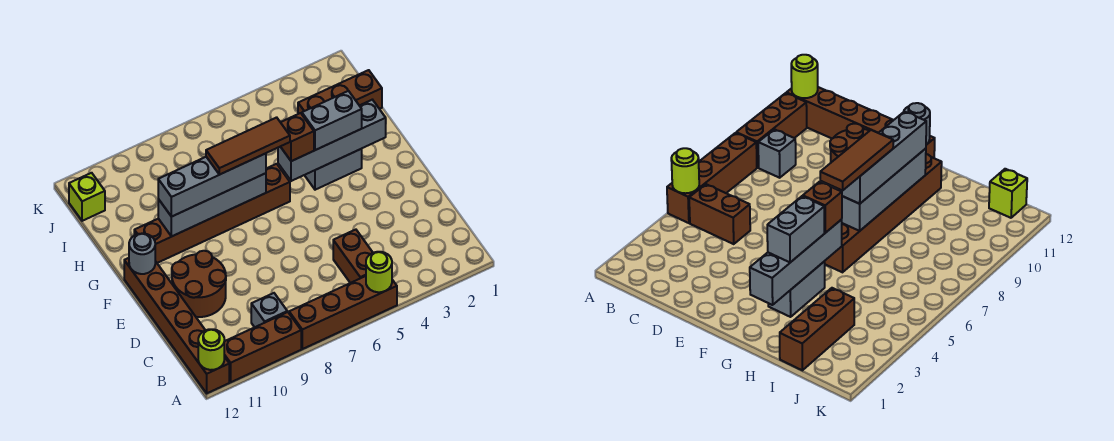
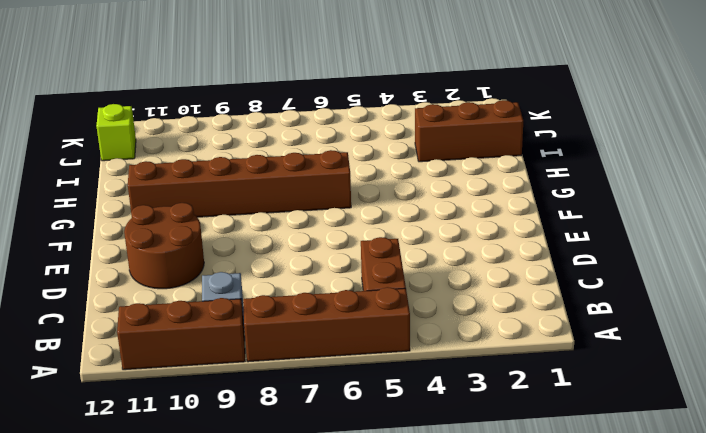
none -> brown brick A12:F12 level 1
none -> grey brick G3:G4 level 1
none -> lime round brick A5 level 2

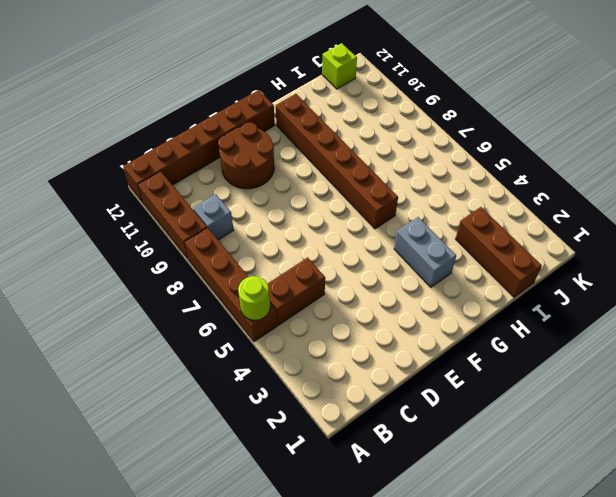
none -> lime round brick A12 level 2
none -> grey round brick F12 level 2
none -> grey brick G2:G5 level 2

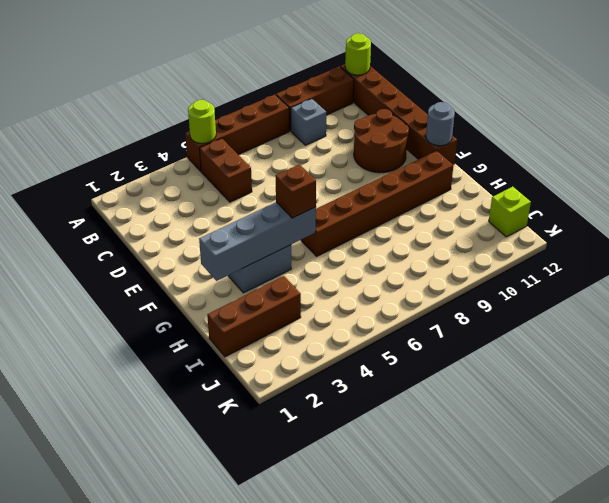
none -> grey brick G7:G10 level 2
none -> grey brick G3:G4 level 3
none -> grey brick G7:G10 level 3

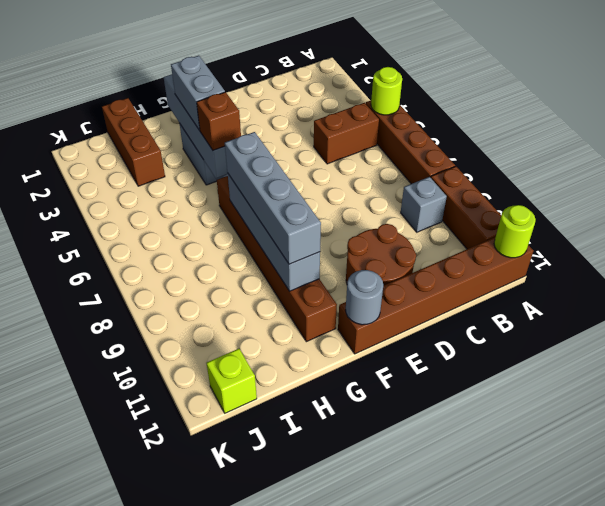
none -> brown tile G6:G8 level 4

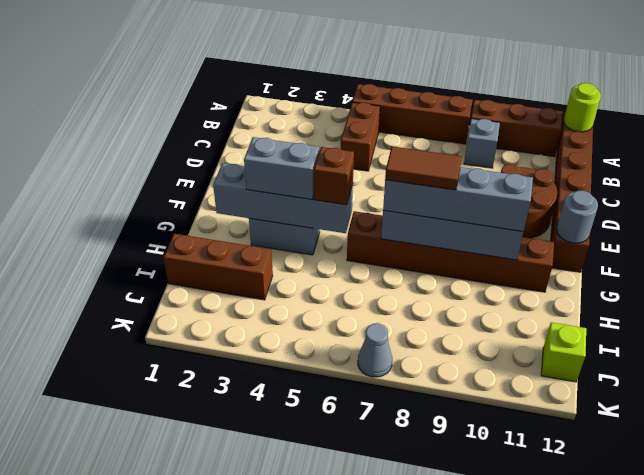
brown tile G7:G8 level 4 -> brown tile G6:G8 level 4
grey cone K7 level 1 -> none
none -> lime round brick A5 level 2

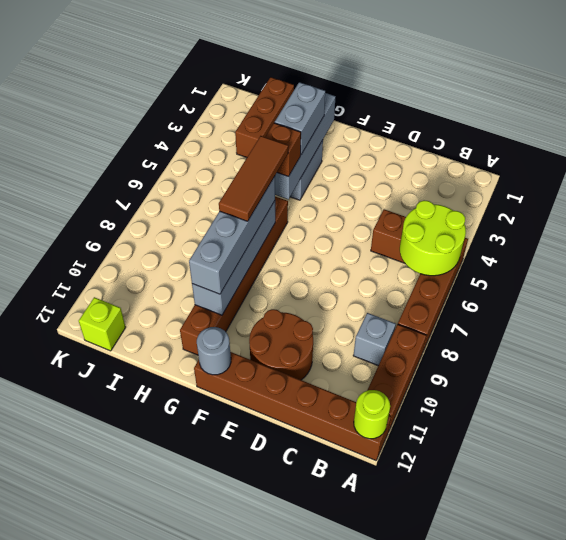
lime round brick A5:B6 level 2 -> lime round brick A5 level 2

